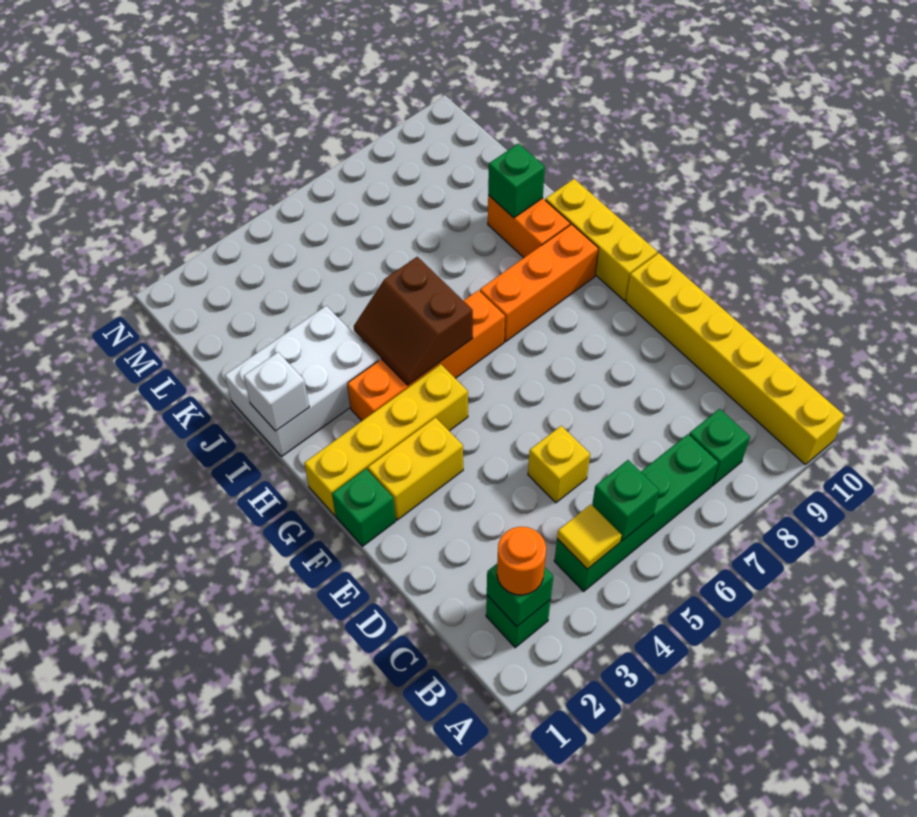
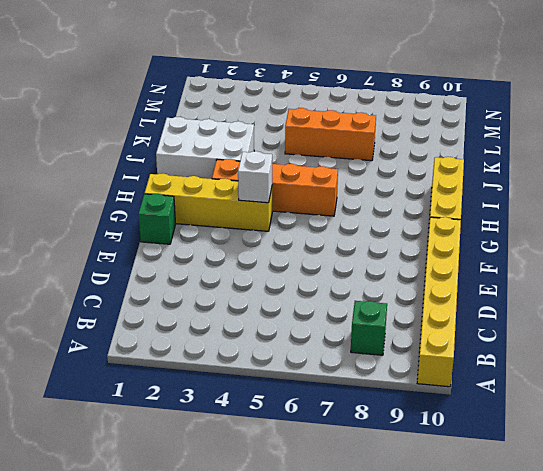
white brick G4 level 2 -> white brick I1 level 2
orange brick K5:K7 level 1 -> orange brick H7:H9 level 1
none -> green brick B2 level 1
none -> green brick B4:B7 level 1
none -> yellow brick D5 level 1

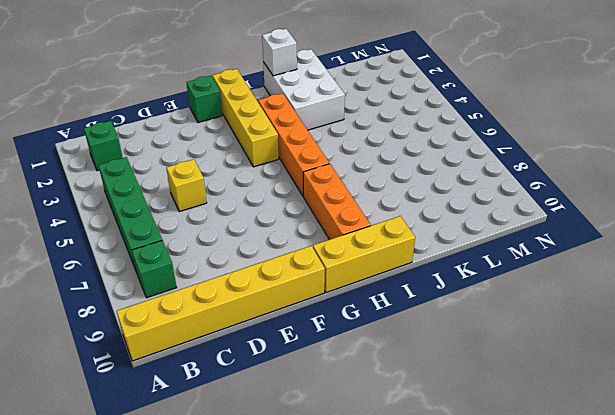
none -> yellow brick F2:F3 level 1
none -> orange brick I9:J9 level 1
none -> green brick B2 level 2

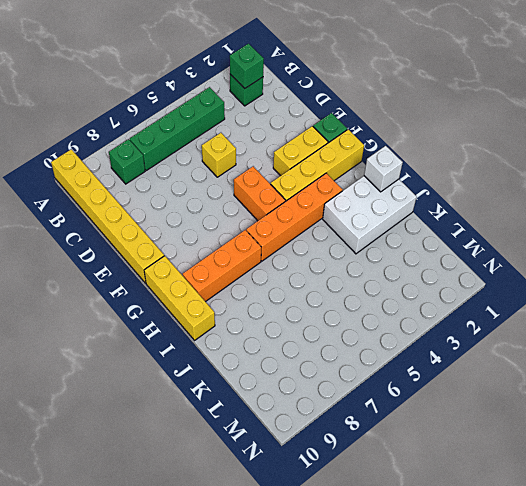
orange brick F5:G5 level 1 -> orange brick I9:J9 level 1
none -> yellow tile B4 level 2
none -> green brick B5 level 2
none -> brown slope H4:I5 level 2 top 5

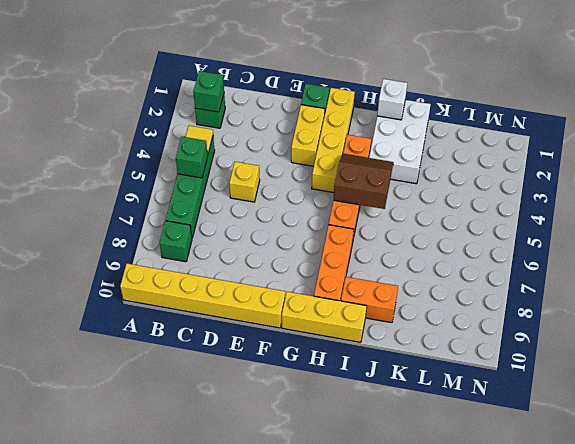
none -> green brick J9 level 2
none -> orange round brick B2 level 3

